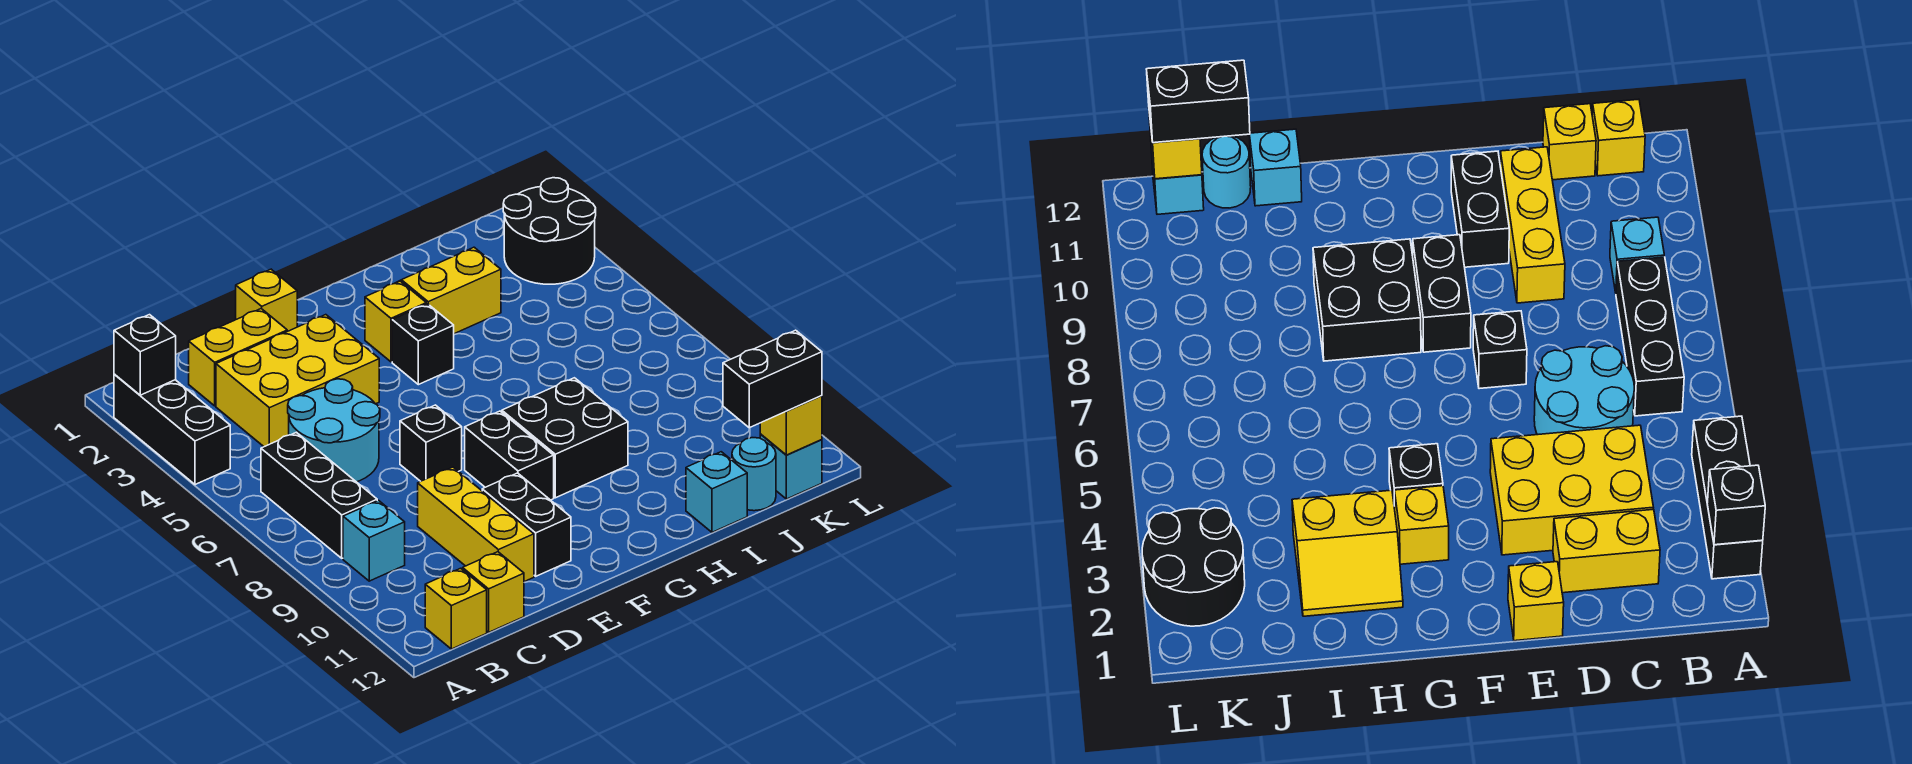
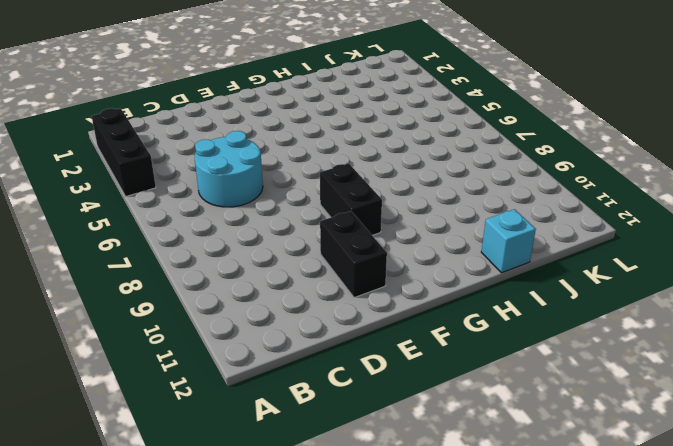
none -> black brick B6:B8 level 1
none -> cyan brick B9 level 1
none -> yellow brick B12 level 1

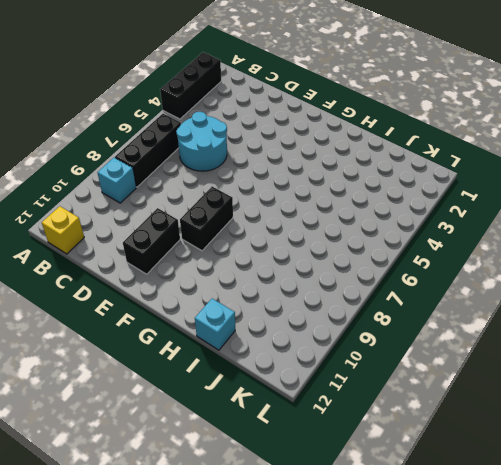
none -> yellow brick C2:D2 level 1
none -> yellow brick C3:E4 level 1
none -> yellow brick C12 level 1

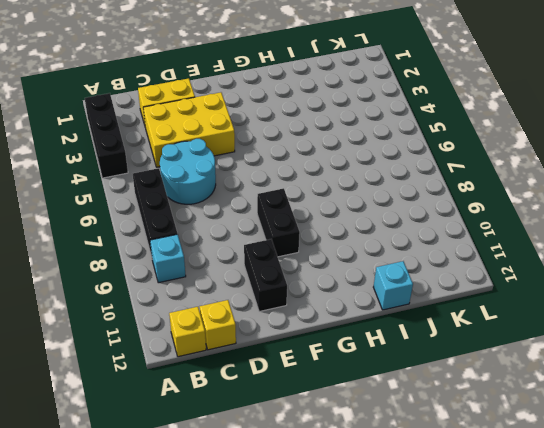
none -> yellow brick D9:D11 level 1
none -> yellow brick E1 level 1
none -> black brick E7 level 1

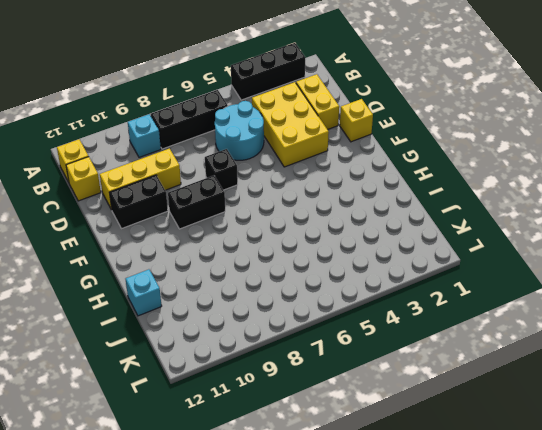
none -> yellow brick G3 level 1
none -> black brick G4 level 1
none -> black brick G8:H9 level 1

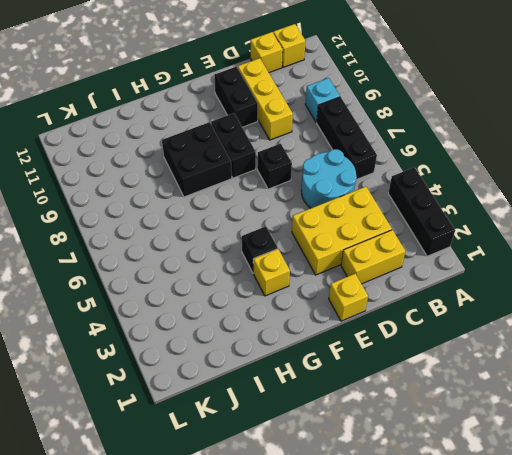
none -> yellow slope H2:I3 level 1 top 3
none -> cyan brick I12 level 1
none -> cyan round brick J12 level 1

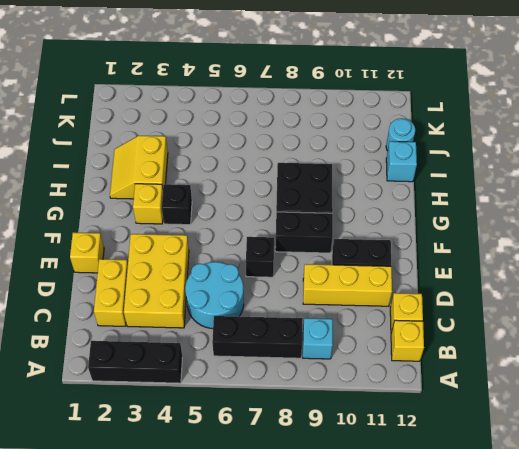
none -> black round brick K2:L3 level 1
none -> cyan brick K12 level 1
none -> black brick A2 level 2

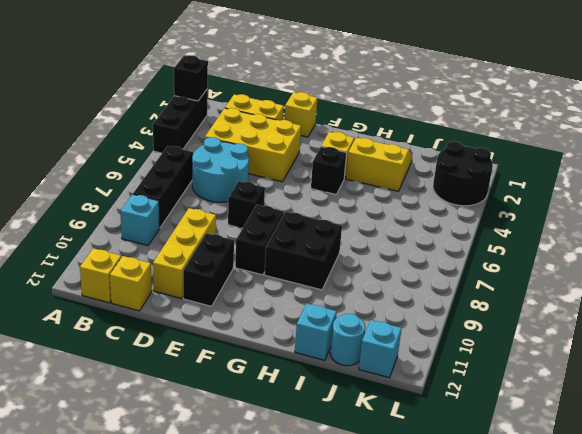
none -> yellow brick K12 level 2
none -> black brick J12:K12 level 3

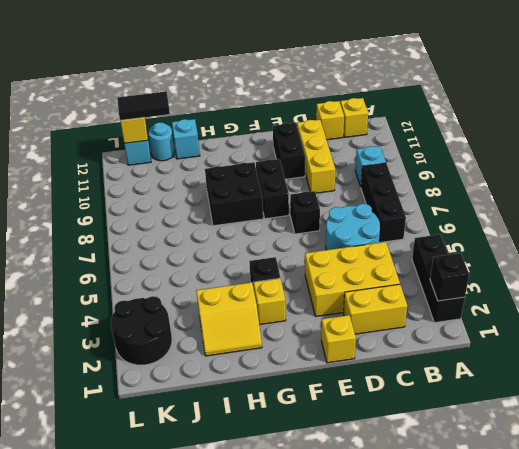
black tile J12:K12 level 3 -> black brick J12:K12 level 3

